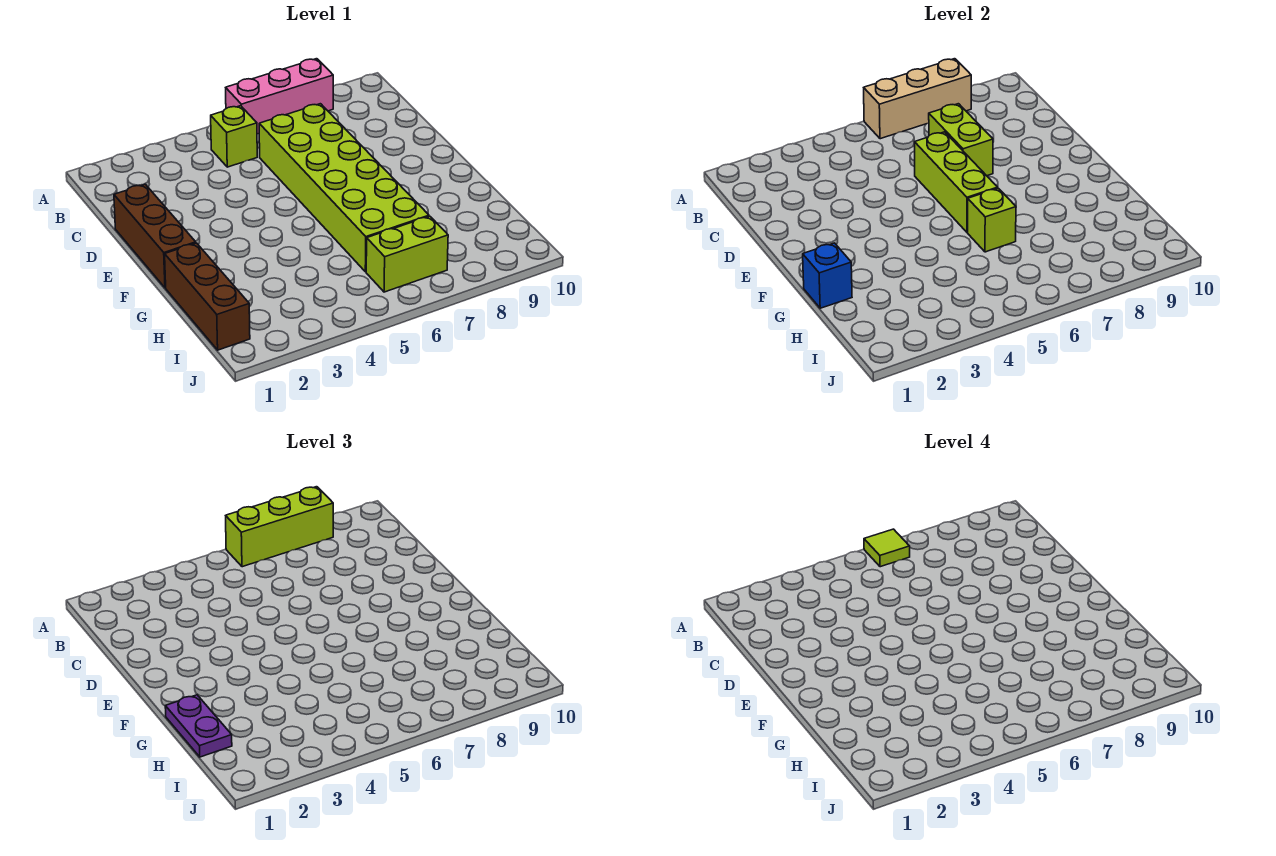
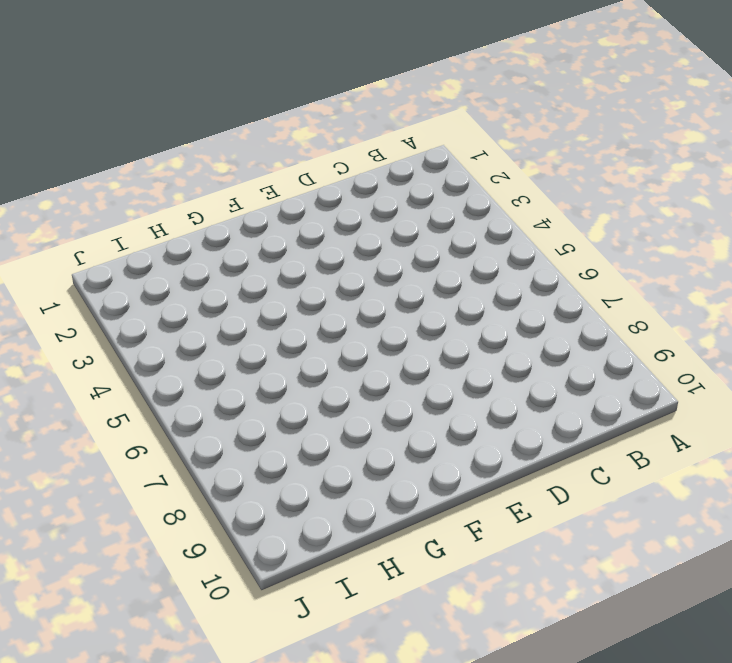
none -> pink brick A6:A8 level 1
none -> lime brick B5 level 1
none -> lime brick C6:H7 level 1

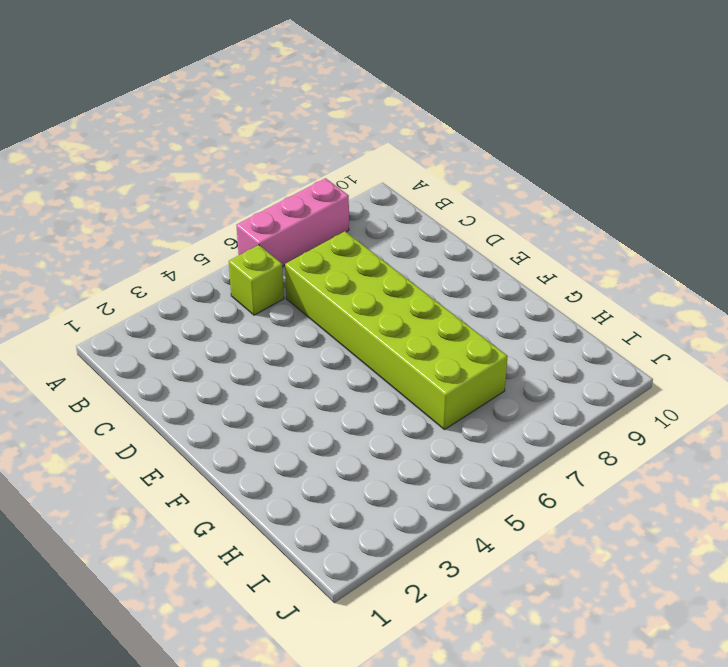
none -> brown brick D1:F1 level 1
none -> brown brick G1:I1 level 1
none -> lime brick I6:I7 level 1

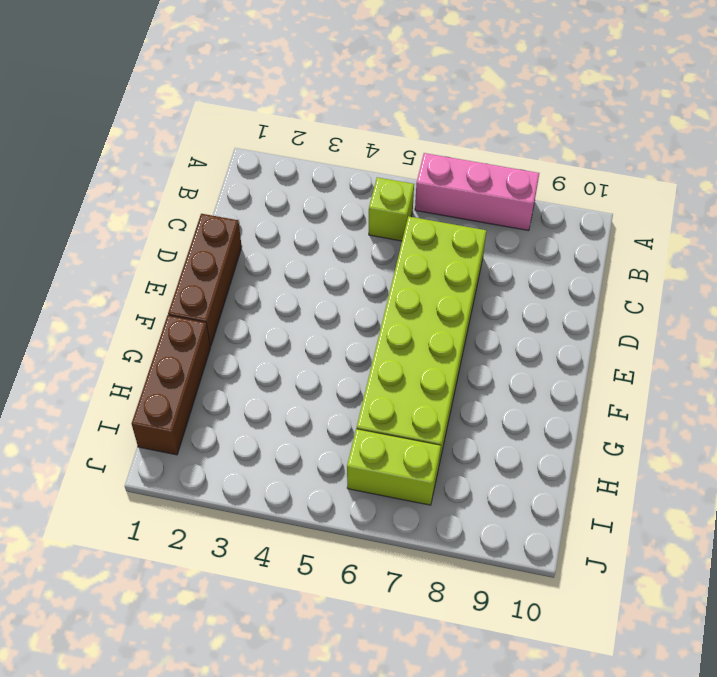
none -> tan brick A6:A8 level 2
none -> lime brick C7:D7 level 2
none -> lime brick D6:F6 level 2

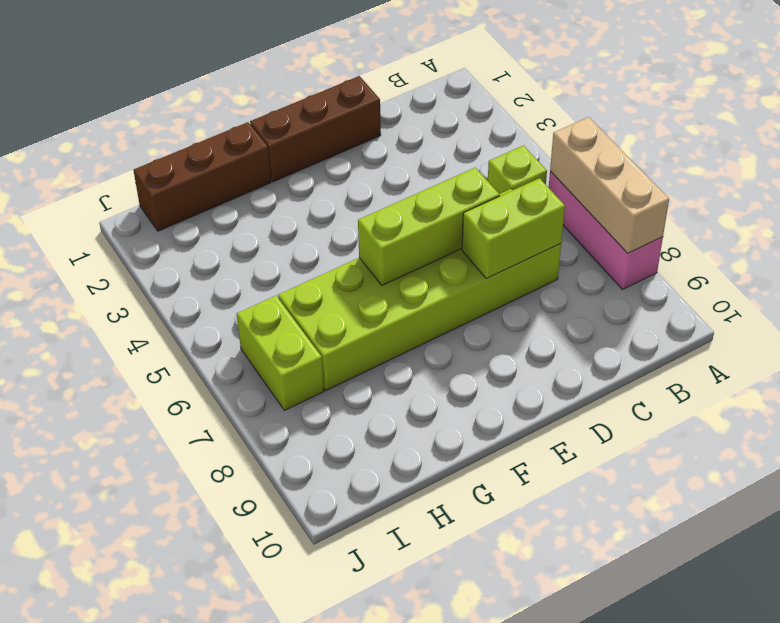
none -> blue brick G1 level 2
none -> lime brick G6 level 2
none -> lime brick A6:A8 level 3

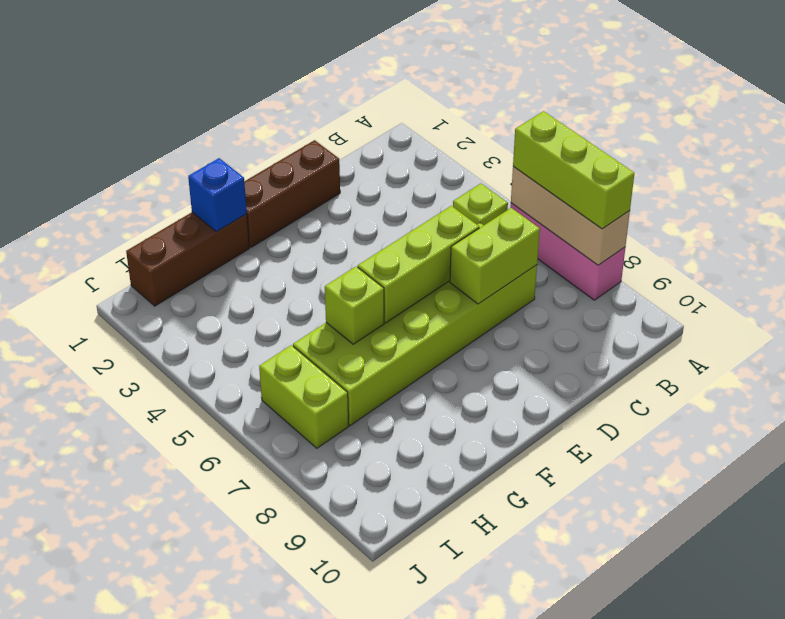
none -> purple plate G1:H1 level 3
none -> lime tile A6 level 4

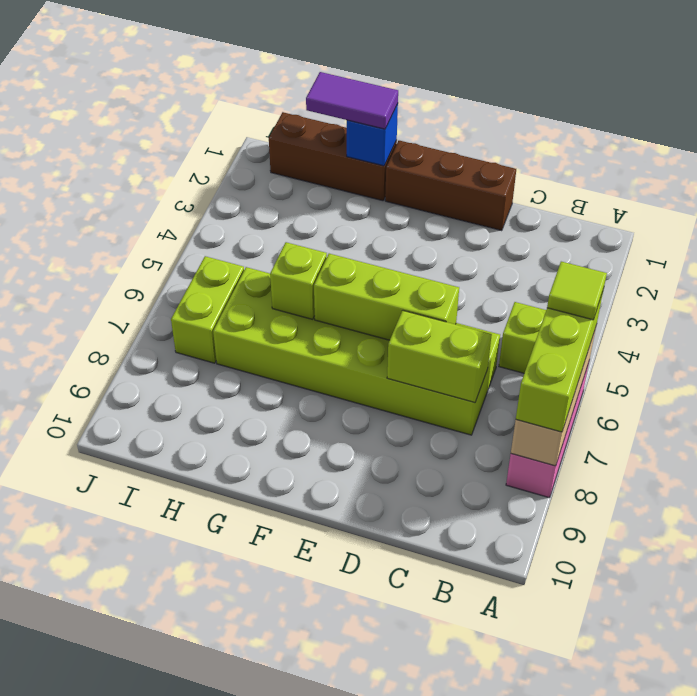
purple tile G1:H1 level 3 -> purple plate G1:H1 level 3

